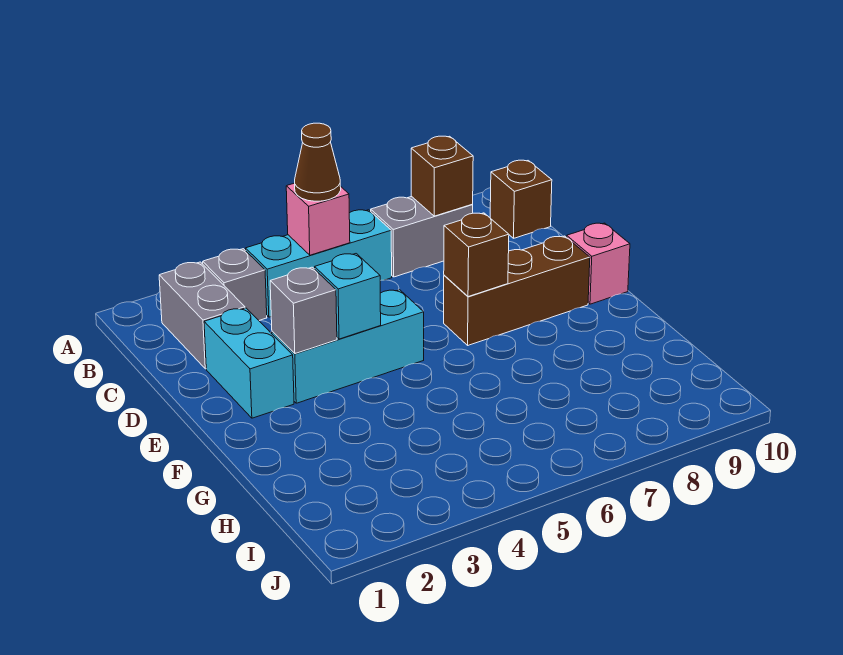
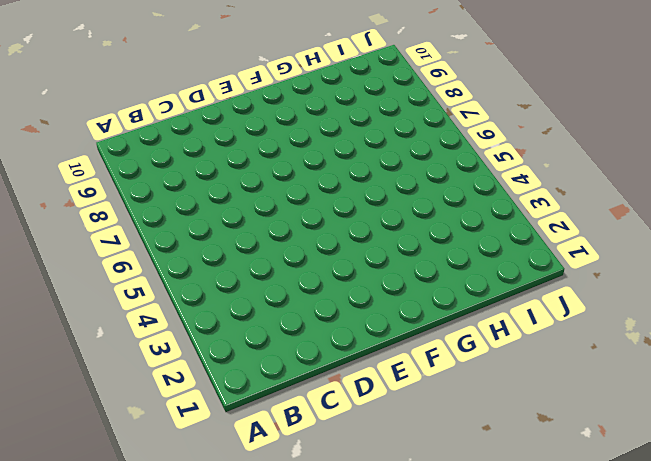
none -> grey brick B2:C2 level 1
none -> grey brick B3 level 1
none -> cyan brick B4:B6 level 1

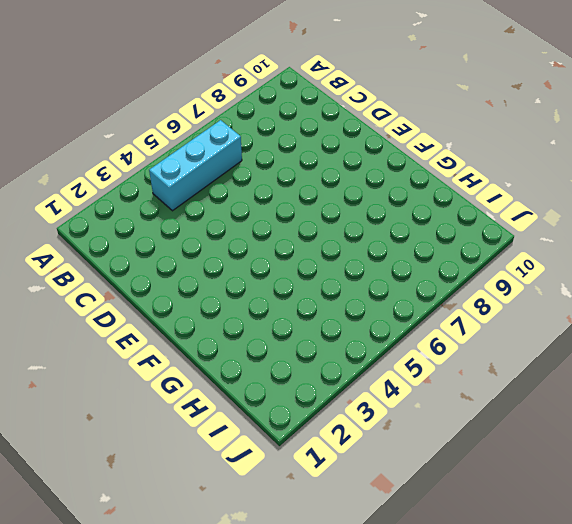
none -> grey brick B2:C2 level 1
none -> grey brick B3 level 1
none -> grey brick B7:B8 level 1

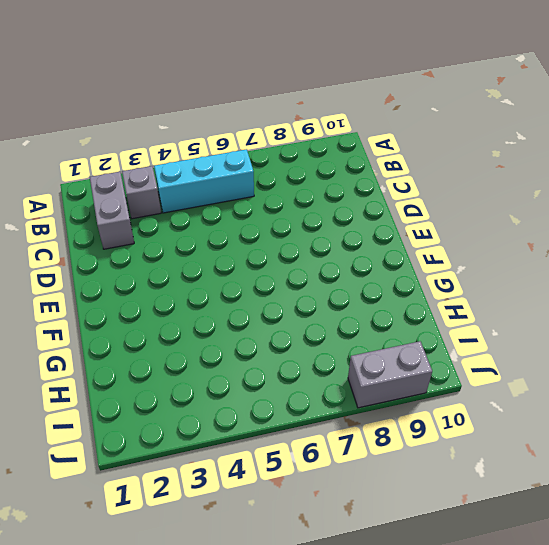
grey brick J8:J9 level 1 -> grey brick B7:B8 level 1
none -> brown brick B10 level 1
none -> cyan brick D2:E2 level 1
none -> cyan brick E3:E5 level 1

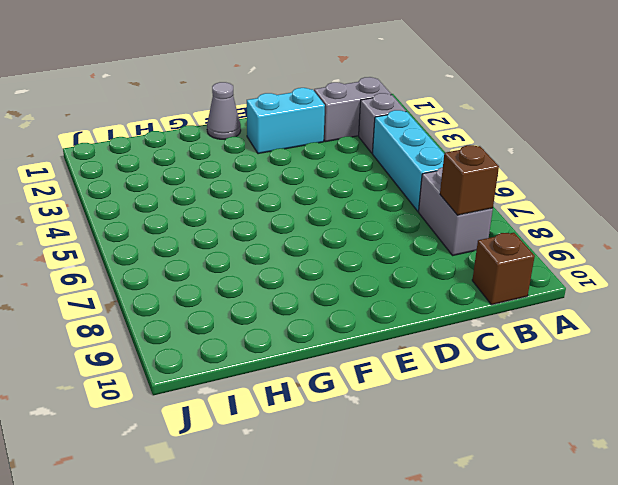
grey cone F1 level 1 -> none
none -> cyan brick E3:E5 level 1
none -> brown brick E7:E9 level 1
none -> pink brick E10 level 1

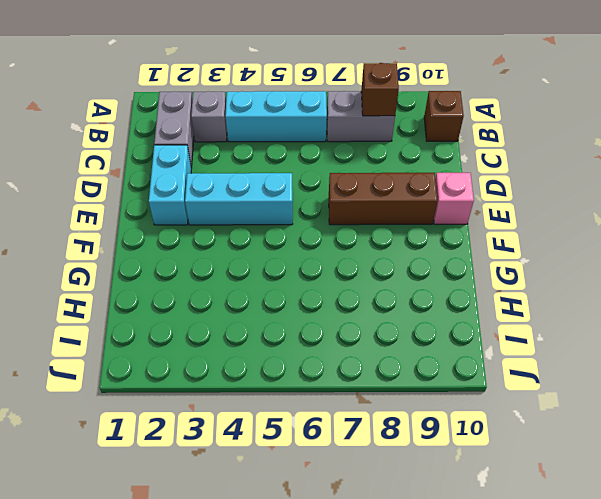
none -> pink brick B5 level 2
none -> grey brick E3 level 2
none -> cyan brick E4 level 2

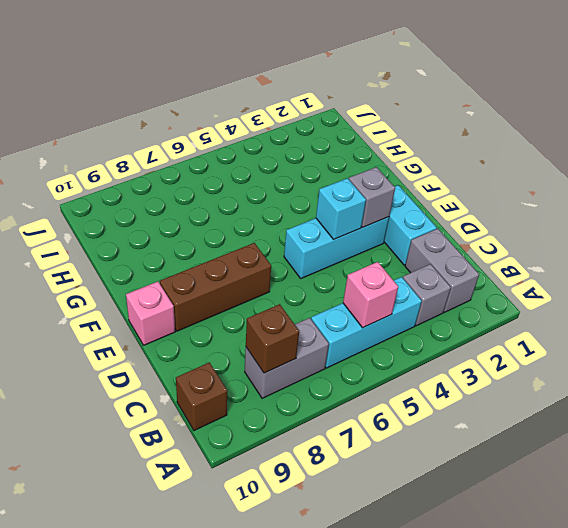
none -> brown brick E7 level 2
none -> brown cone B5 level 3

